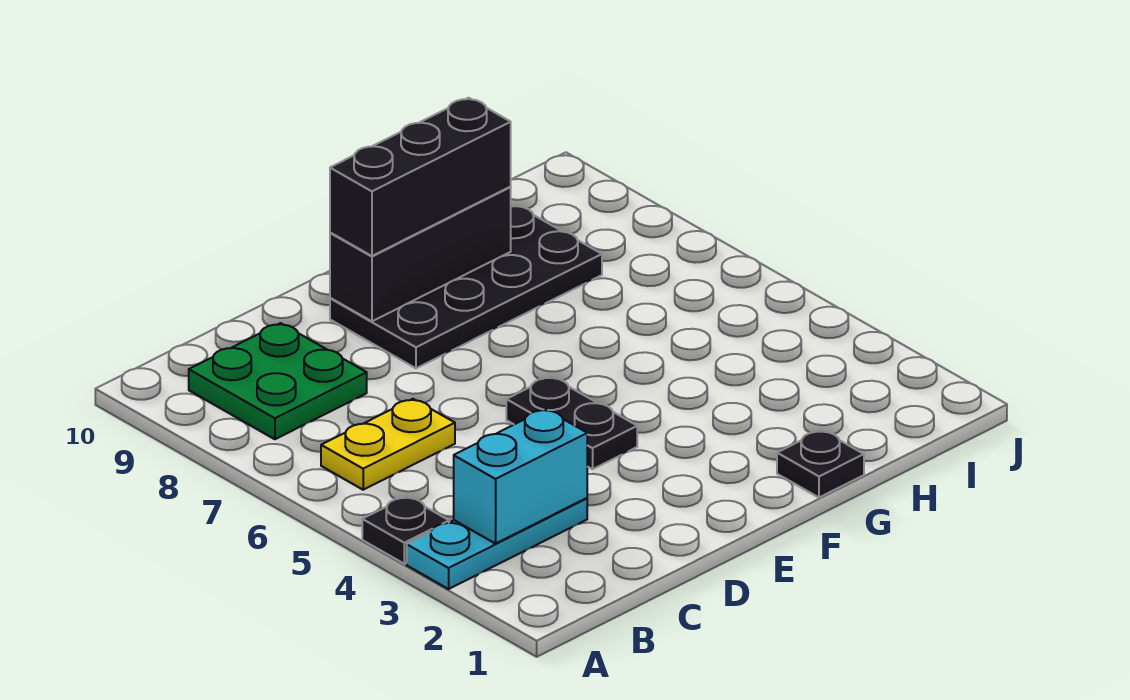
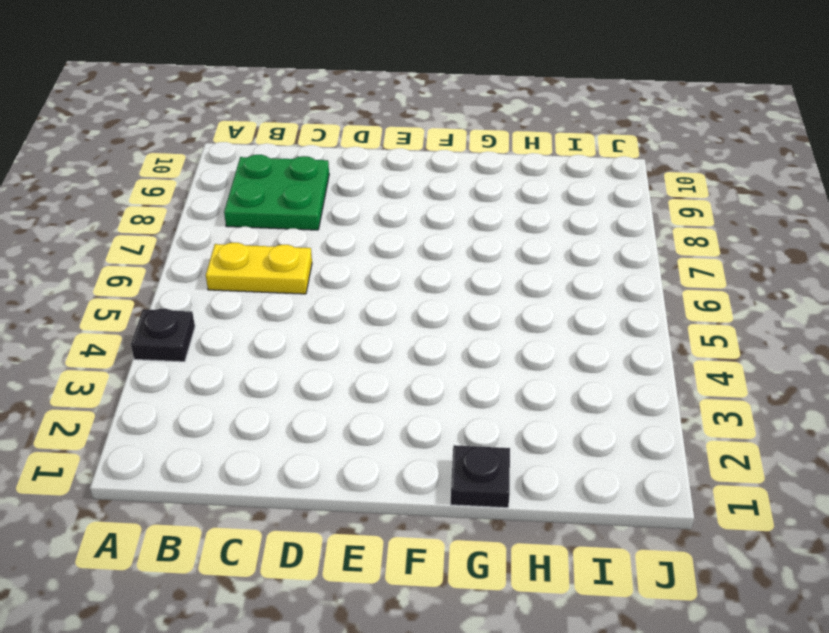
none -> cyan plate A3:C3 level 1
none -> black plate E4:E5 level 1

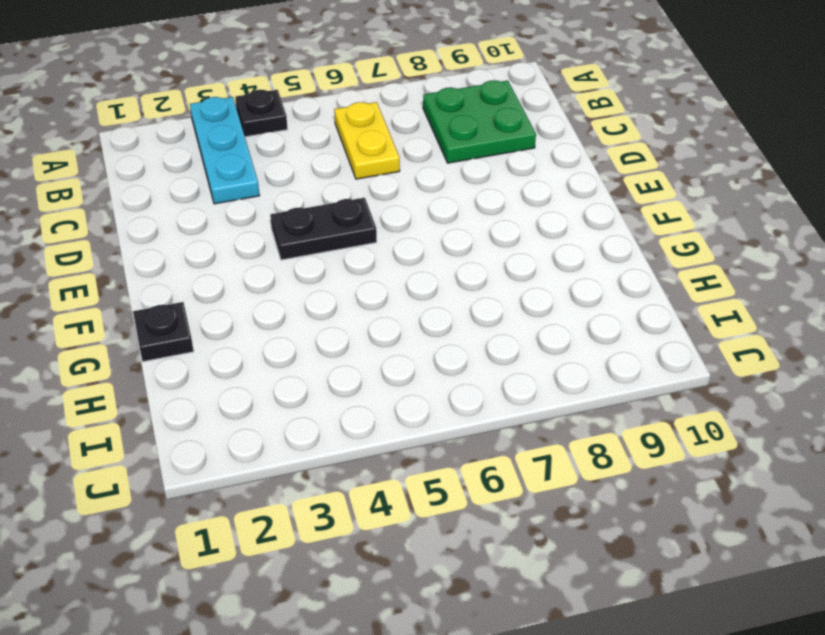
none -> black plate E8:H9 level 1
none -> cyan brick B3:C3 level 2

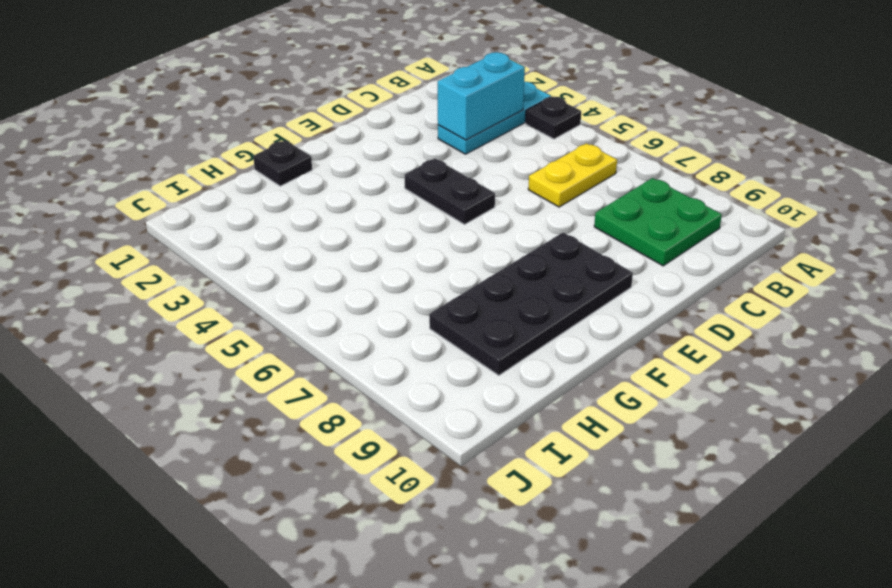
none -> black brick E9:G9 level 2
none -> black brick E9:G9 level 3

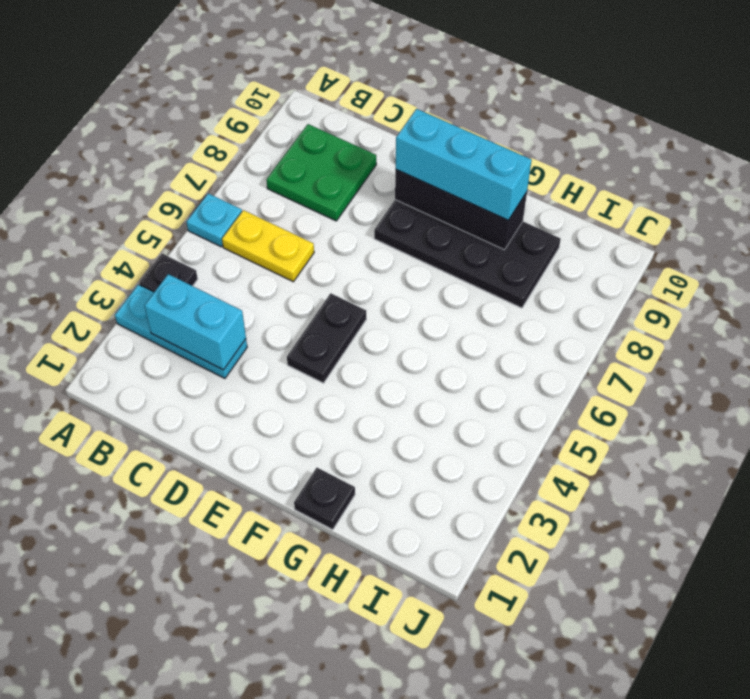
cyan plate A6 level 1 -> none
cyan brick E9:G9 level 3 -> black brick E9:G9 level 3

